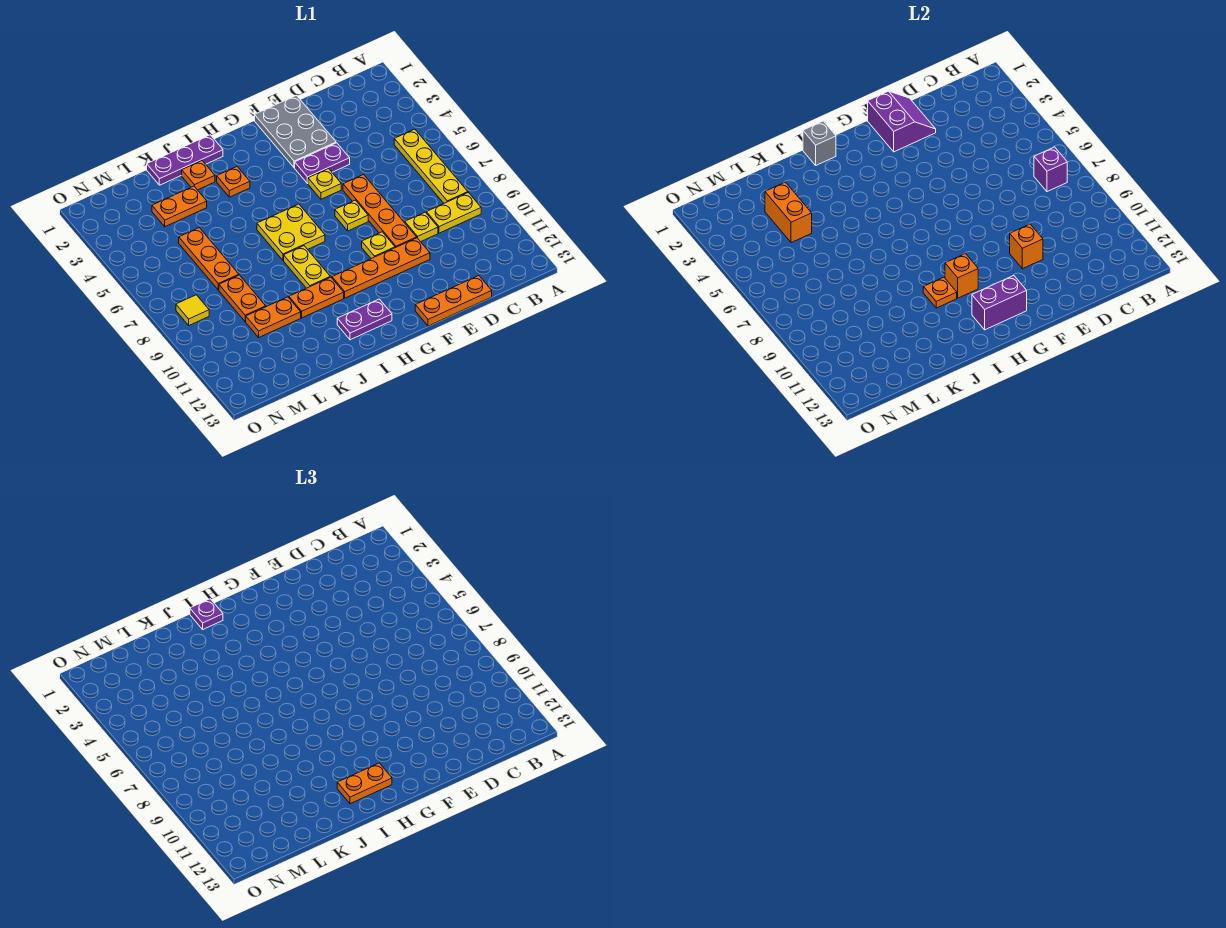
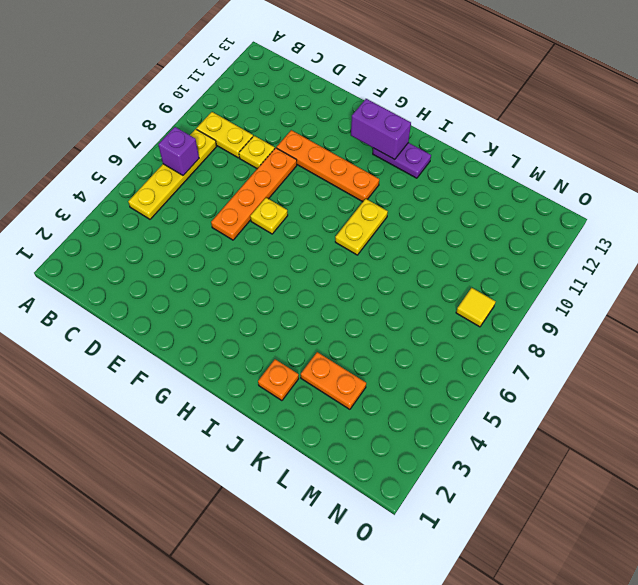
none -> orange plate D13:F13 level 1
none -> grey plate E1:F3 level 1
none -> purple plate E4:F4 level 1
none -> yellow plate F5 level 1

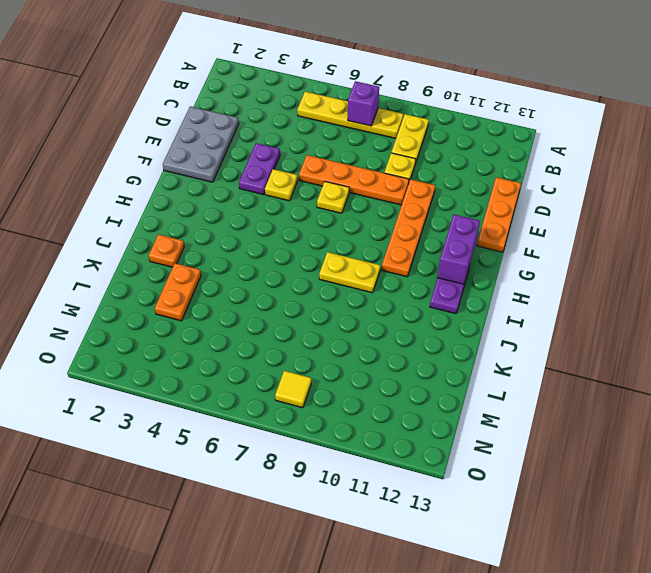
grey plate D1:F2 level 1 -> grey plate E1:F3 level 1
none -> yellow plate F9 level 1
none -> yellow plate H6:I7 level 1
none -> purple plate I1:K1 level 1
none -> orange plate I3 level 1

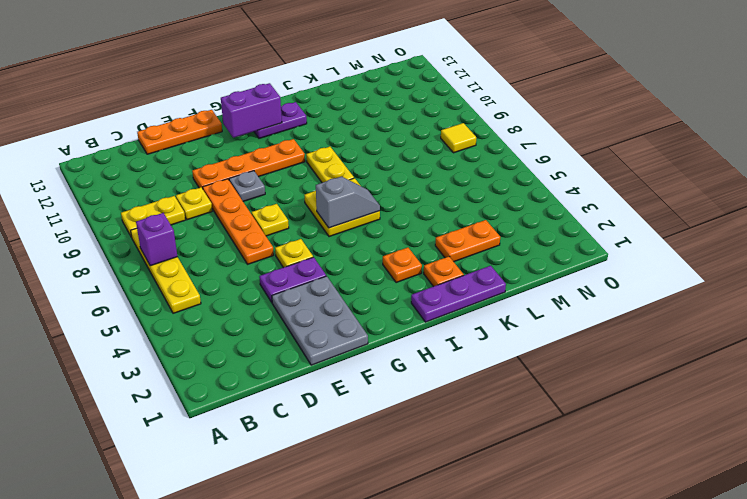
grey plate F9 level 1 -> yellow plate F9 level 1
grey slope H6:I6 level 2 top H -> none
none -> orange plate I10:J10 level 1
none -> orange plate K10:L10 level 1
none -> orange plate L5:L7 level 1
none -> orange plate L8:L9 level 1

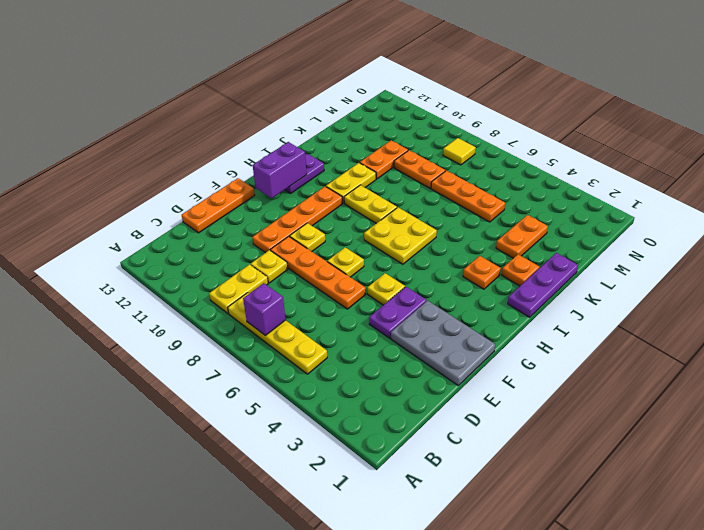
yellow plate I10:J10 level 1 -> orange plate I10:J10 level 1
none -> purple slope E1:F2 level 2 top F
none -> orange brick E10 level 2
none -> orange brick H10 level 2
none -> grey brick I1 level 2

